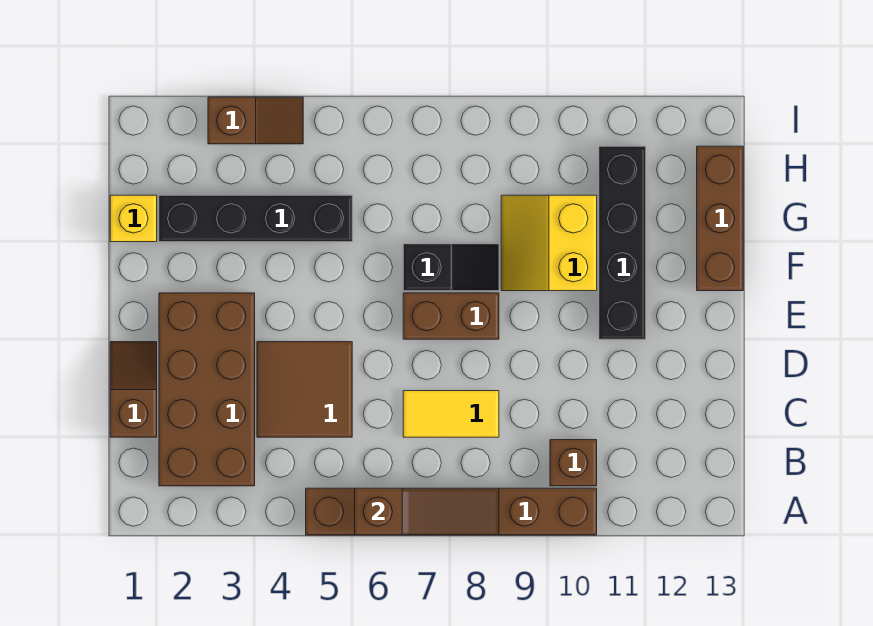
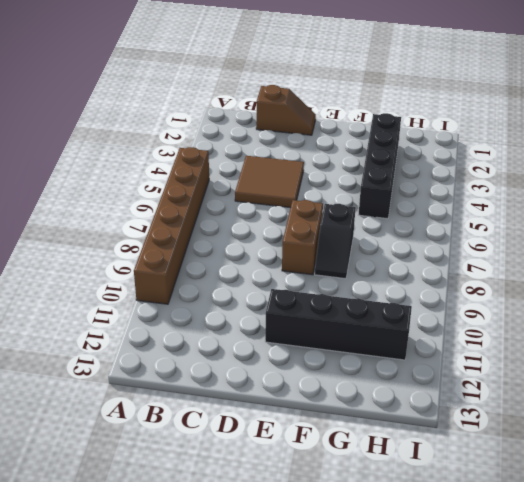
none -> brown brick B2:E3 level 1
none -> brown brick B10 level 1
none -> yellow tile C7:C8 level 1

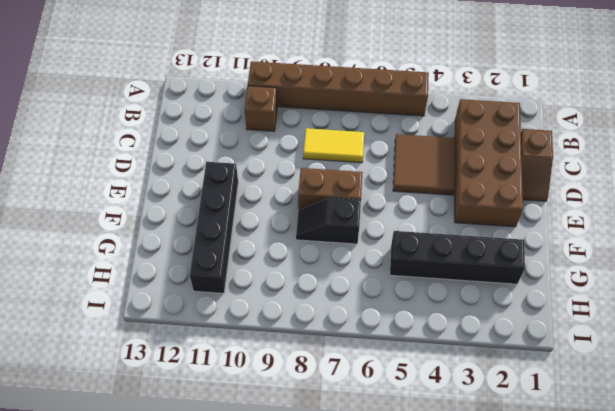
none -> yellow slope F9:G10 level 1 top 10
none -> brown brick F13:H13 level 1
none -> yellow brick G1 level 1

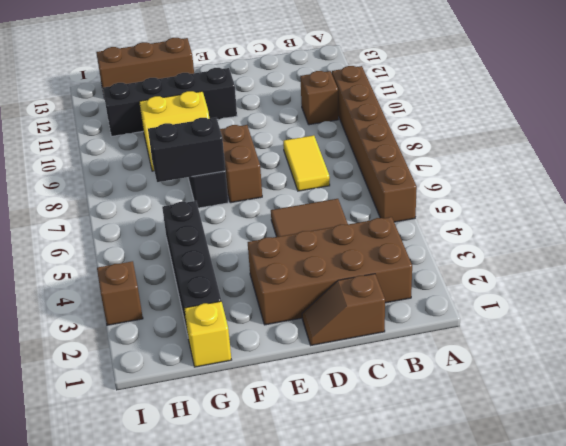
black brick F7:G7 level 2 -> none
none -> brown slope A6:A8 level 2 top 6

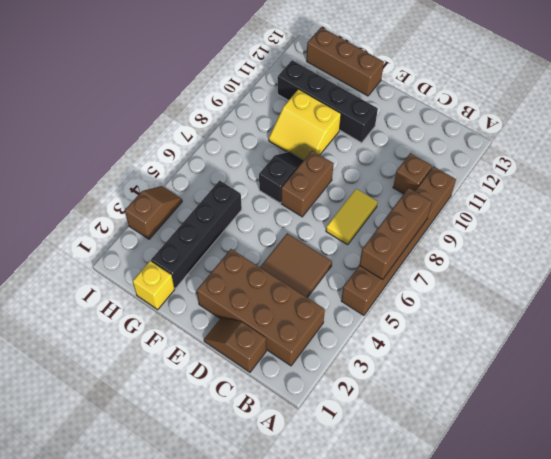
brown brick A6:A8 level 2 -> brown slope A6:A8 level 2 top 6

